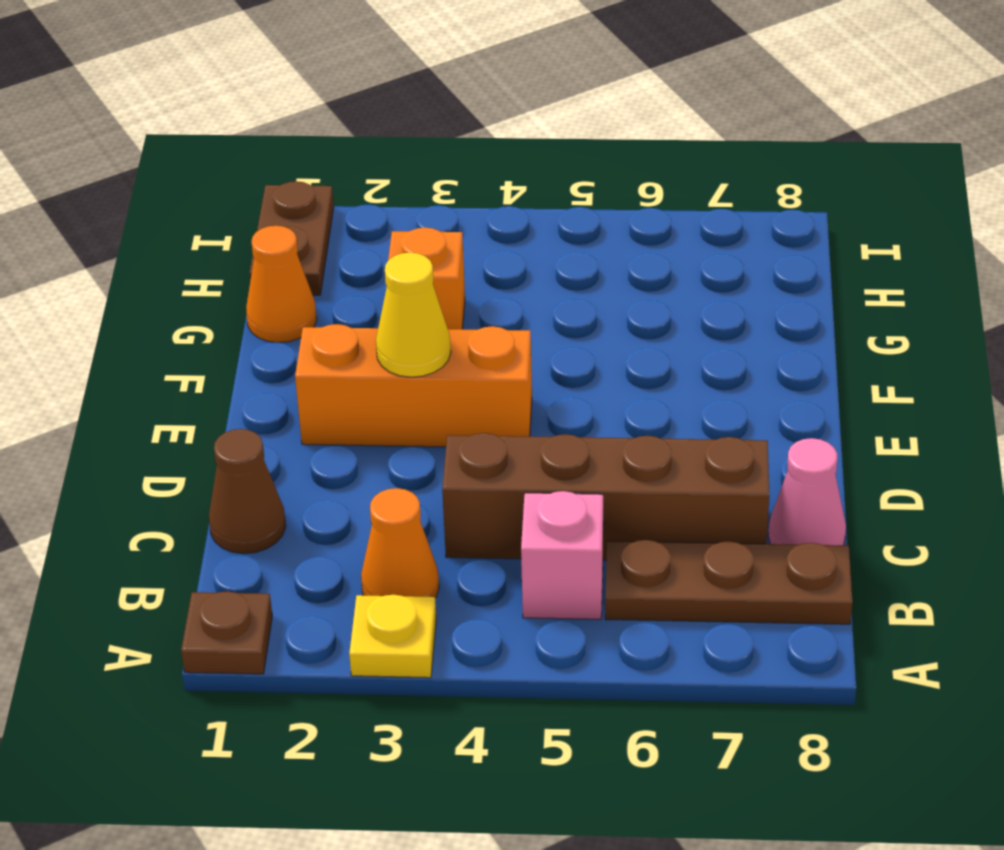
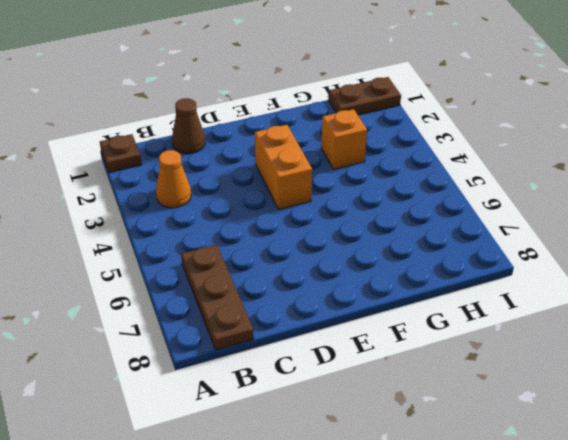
orange brick E3:E4 level 1 -> orange brick E2:E4 level 1
none -> yellow plate A3 level 1
none -> pink brick B5 level 1
none -> brown brick C4:C7 level 1

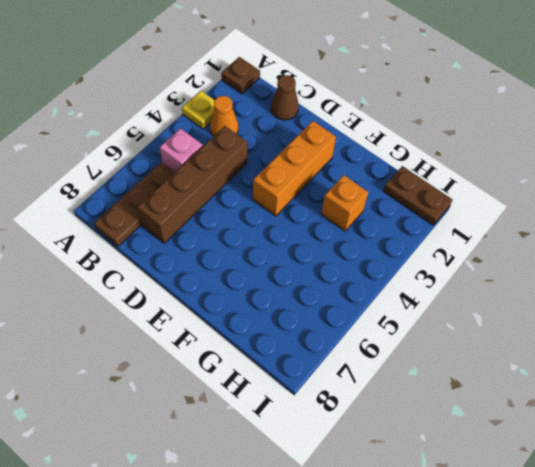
none -> pink cone C8 level 1
none -> orange cone G1 level 1
none -> yellow cone E3 level 2

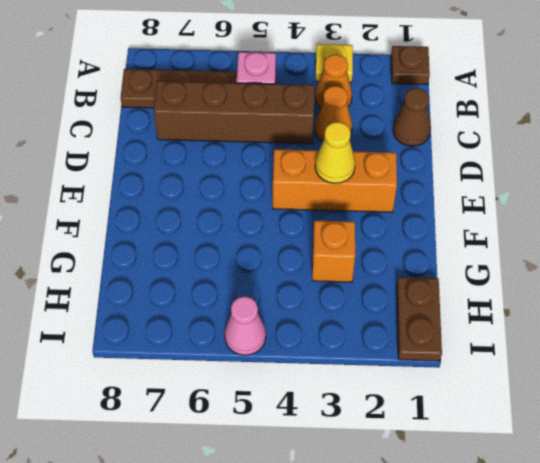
orange cone C3 level 1 -> orange cone G1 level 1
pink cone I5 level 1 -> pink cone C8 level 1

